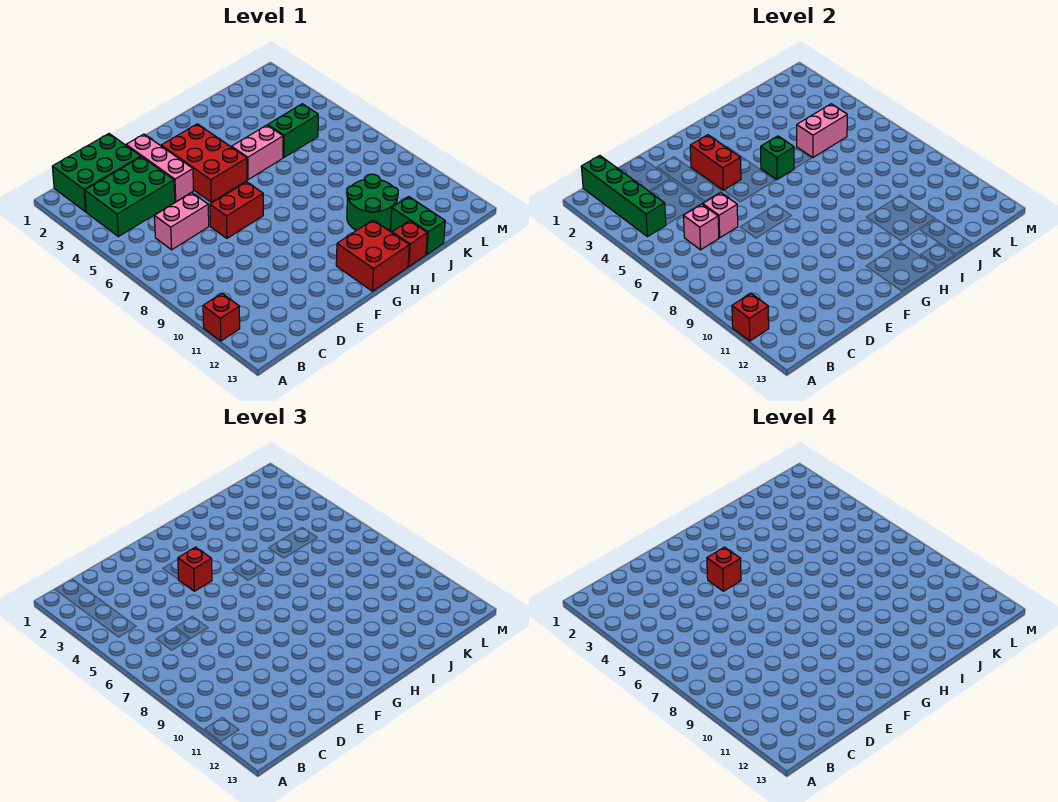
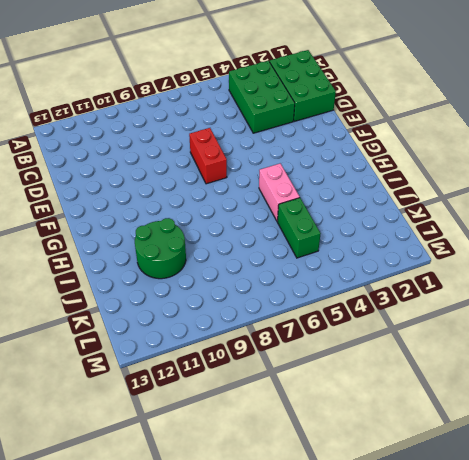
none -> red brick A11 level 1
none -> pink brick C6:D6 level 1
none -> pink brick E2:E4 level 1

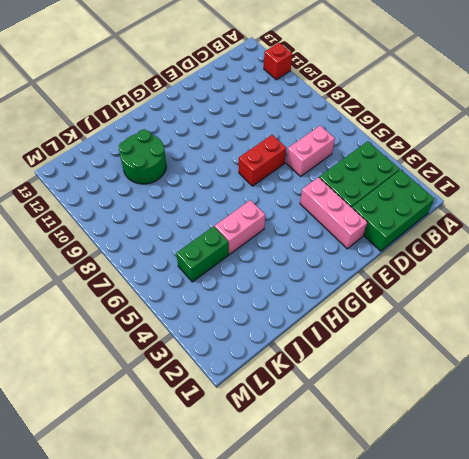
none -> red brick F3:G5 level 1
none -> red brick G12:H13 level 1
none -> red brick I13 level 1

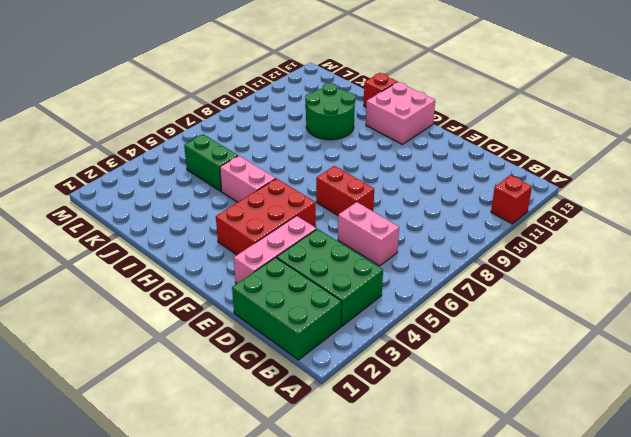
pink brick G12:H13 level 1 -> red brick G12:H13 level 1
none -> green brick J12:J13 level 1
none -> red brick A11 level 2
none -> green brick B1:B4 level 2

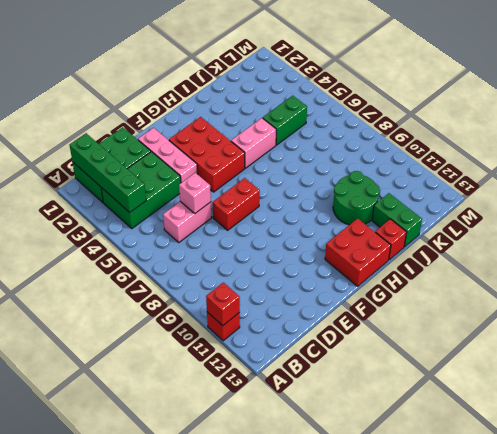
none -> pink brick C6 level 2
none -> red brick F3:F4 level 2
none -> green brick H5 level 2

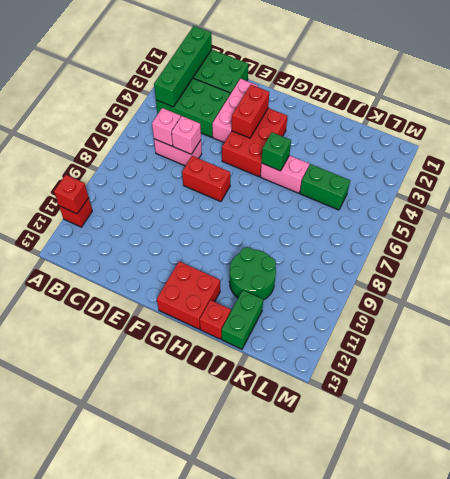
none -> pink brick J5:K5 level 2
none -> red brick F4 level 3
none -> red brick F4 level 4

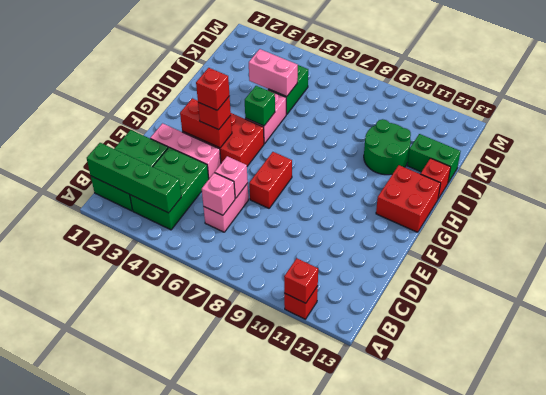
pink brick J4:J5 level 2 -> pink brick J5:K5 level 2

